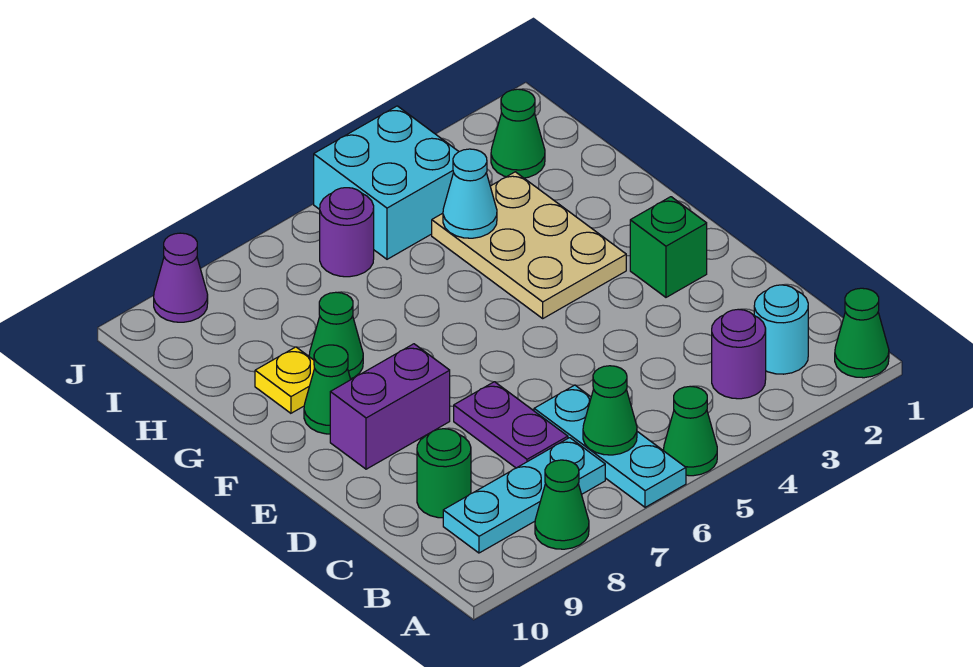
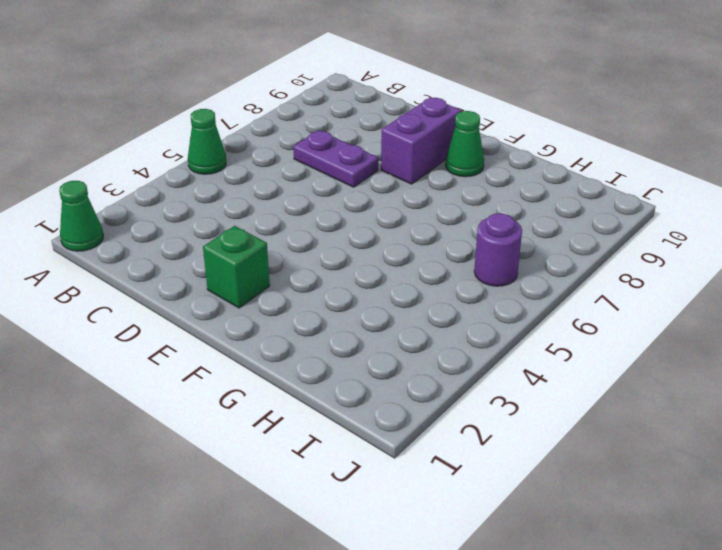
none -> cyan plate A6:C6 level 1
none -> green cone A8 level 1
none -> cyan round brick B2 level 1

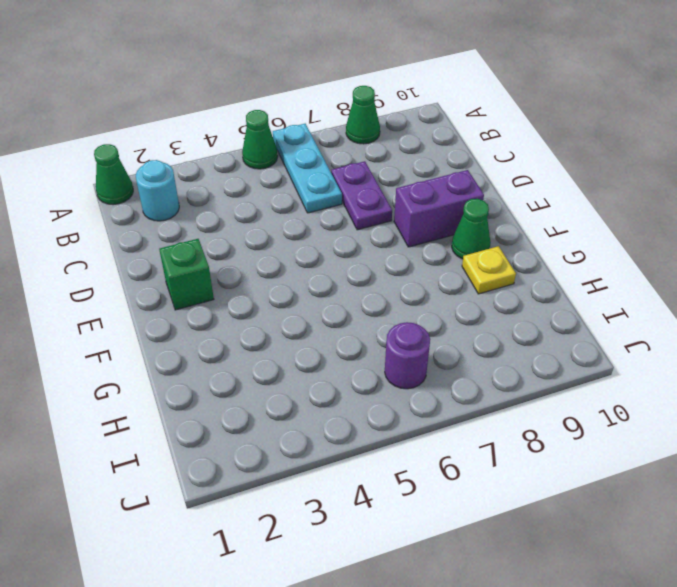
none -> purple round brick B3 level 1
none -> cyan plate B7:B9 level 1
none -> green round brick C9 level 1

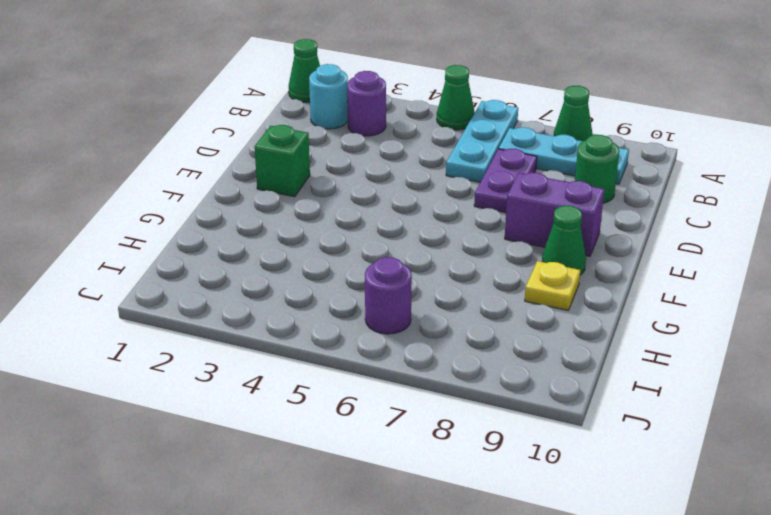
none -> tan plate F3:H4 level 1
none -> green cone G8 level 1
none -> green cone I2 level 1

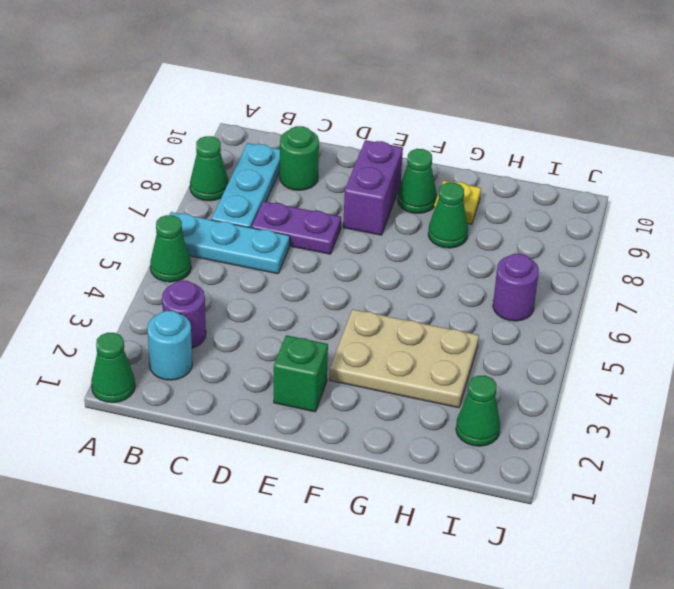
none -> cyan brick I4:J5 level 1
none -> purple cone J9 level 1
none -> green cone B6 level 2

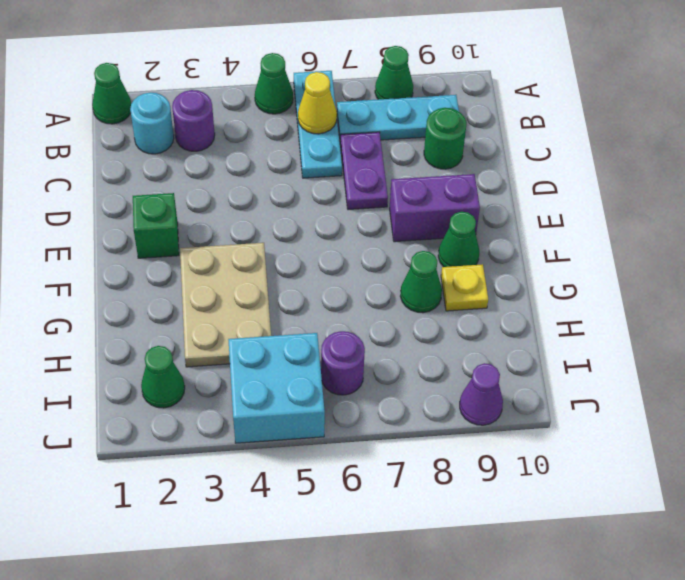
yellow cone B6 level 2 -> green cone B6 level 2
none -> cyan cone H4 level 2

